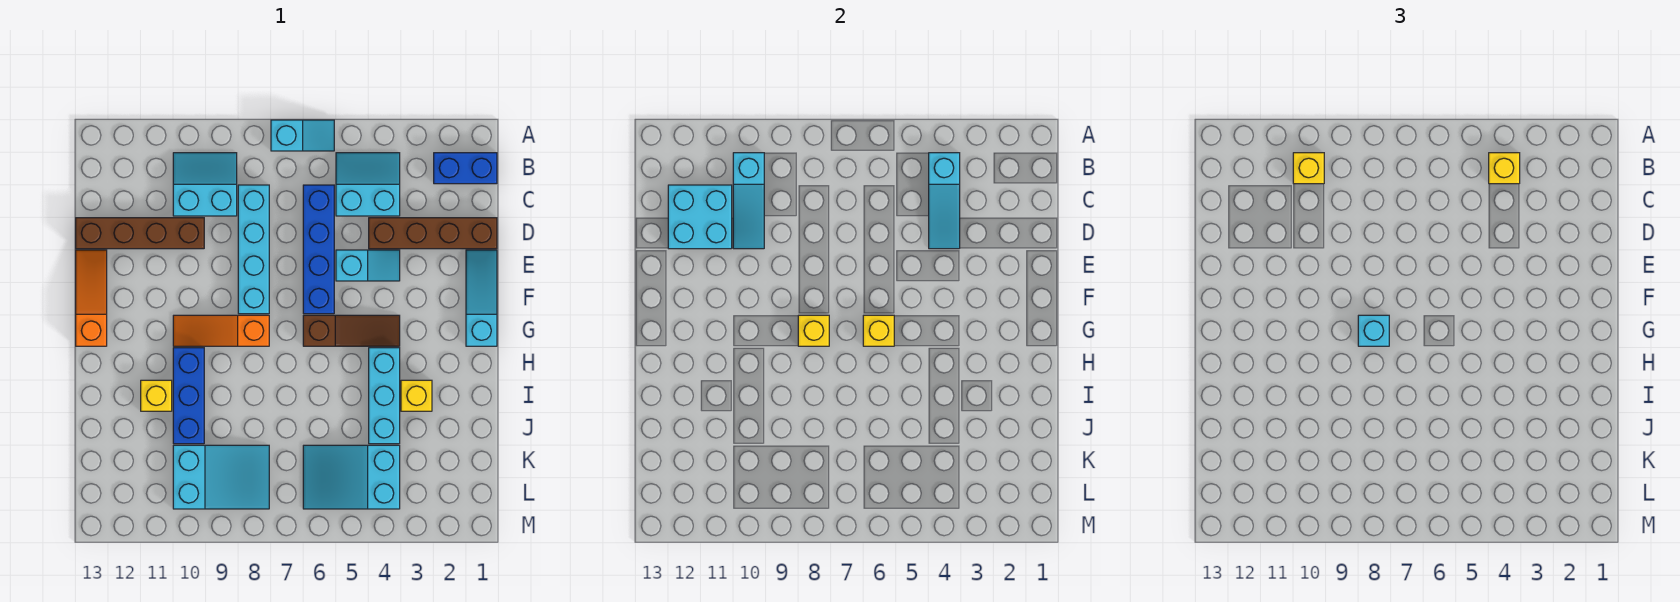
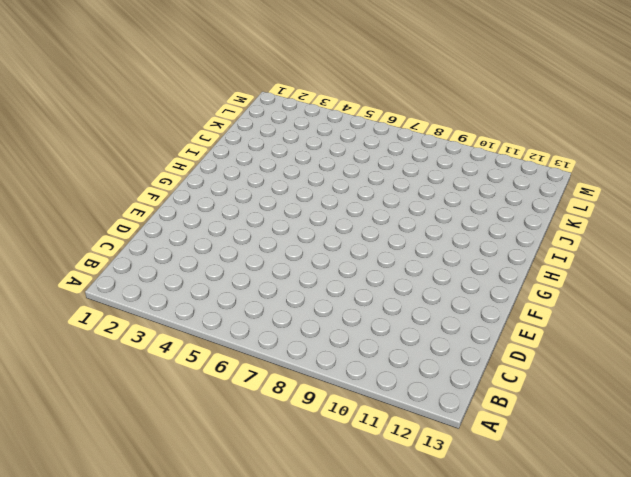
none -> cyan slope A6:A7 level 1 top 7
none -> blue brick B1:B2 level 1
none -> cyan slope B4:C5 level 1 top C

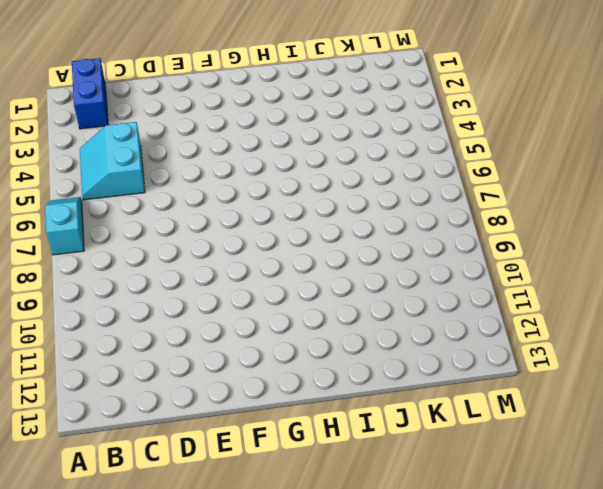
none -> cyan slope B9:C10 level 1 top C
none -> blue brick C6:F6 level 1
none -> cyan brick C8:F8 level 1

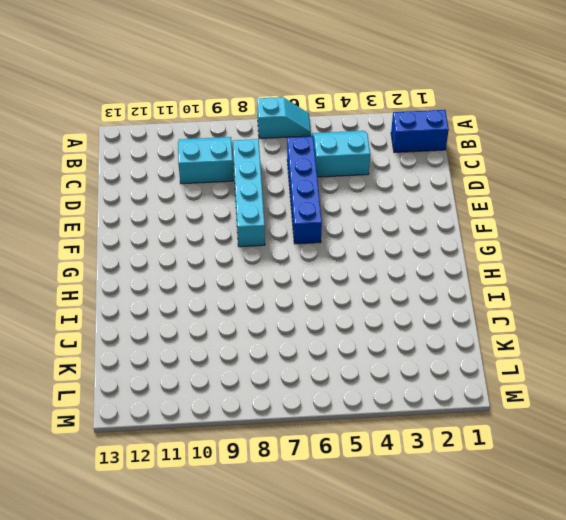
none -> brown brick D1:D4 level 1
none -> brown brick D10:D13 level 1
none -> cyan slope E1:G1 level 1 top G

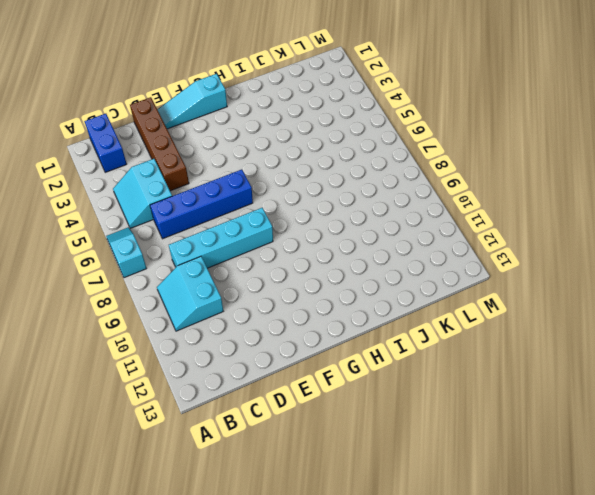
none -> brown brick D10:D13 level 1
none -> cyan slope E4:E5 level 1 top 5
none -> orange slope E13:G13 level 1 top G

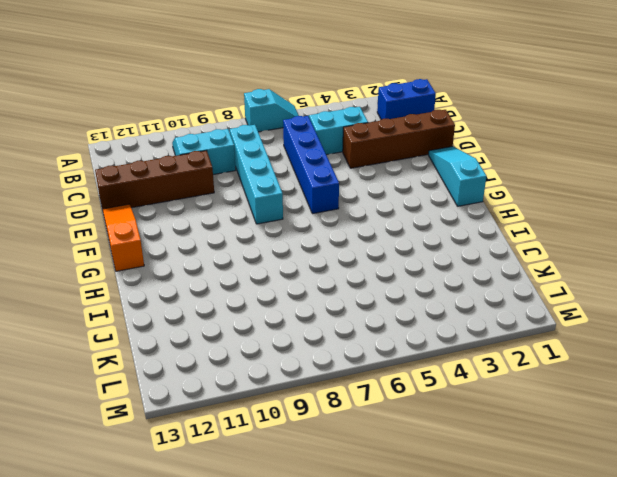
none -> cyan slope E4:E5 level 1 top 5
none -> brown slope G4:G6 level 1 top 6
none -> orange slope G8:G10 level 1 top 8

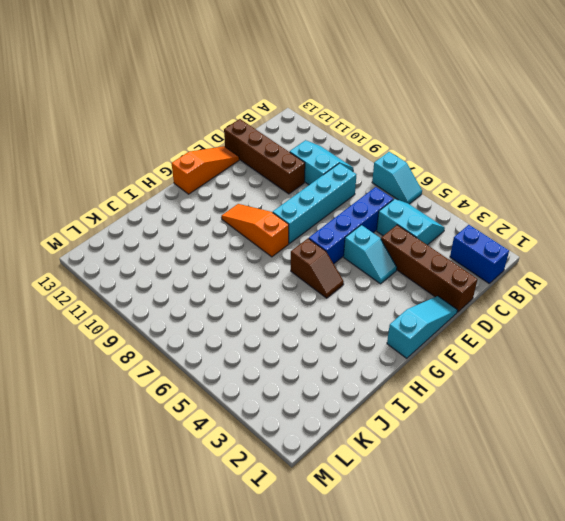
brown slope G5:G6 level 1 top 6 -> brown slope G4:G6 level 1 top 6
none -> cyan brick H4:J4 level 1
none -> blue brick H10:J10 level 1
none -> yellow brick I3 level 1

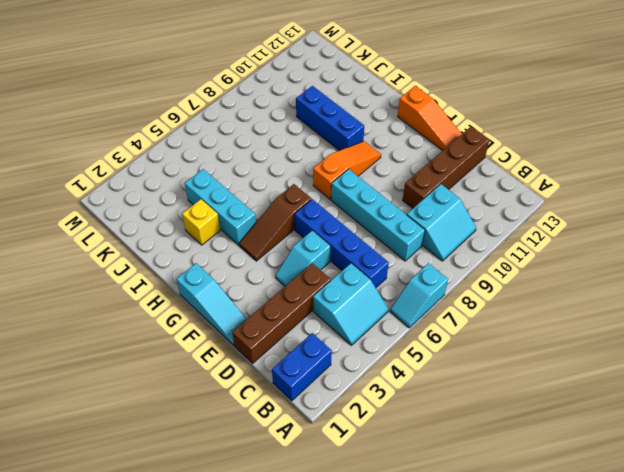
none -> yellow brick I11 level 1
none -> cyan slope K4:L6 level 1 top 4
none -> cyan slope K8:L10 level 1 top 10

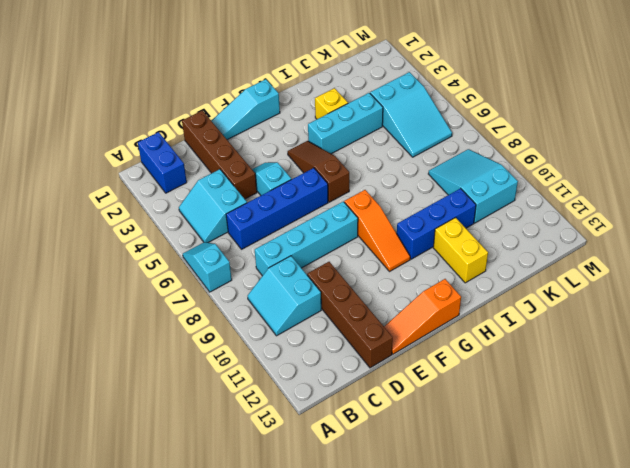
yellow brick I11:I12 level 1 -> yellow brick I11 level 1
none -> cyan slope B4:D4 level 2 top B
none -> cyan slope B10:D10 level 2 top B
none -> cyan brick C11:D12 level 2

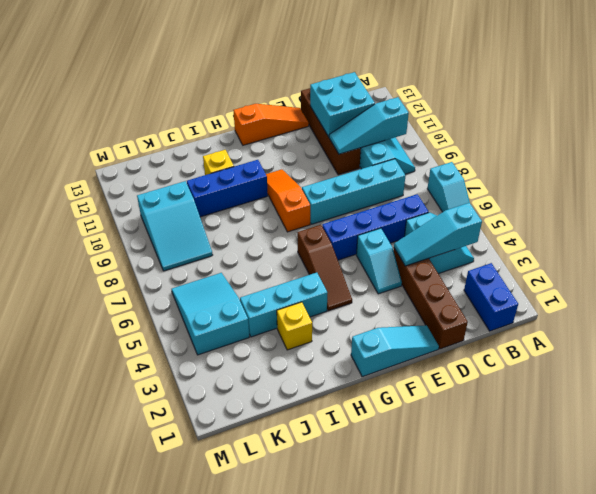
none -> yellow brick G6 level 2
none -> yellow brick G8 level 2
none -> yellow brick B4 level 3

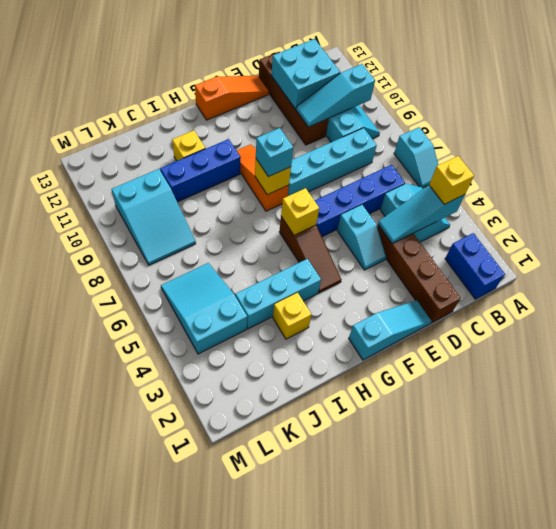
none -> yellow brick B10 level 3

